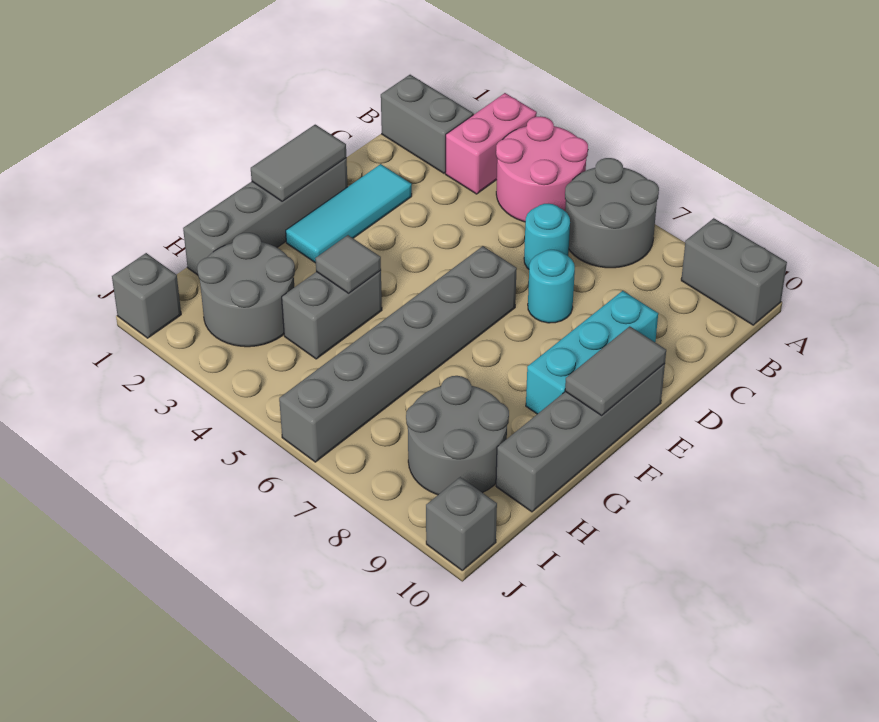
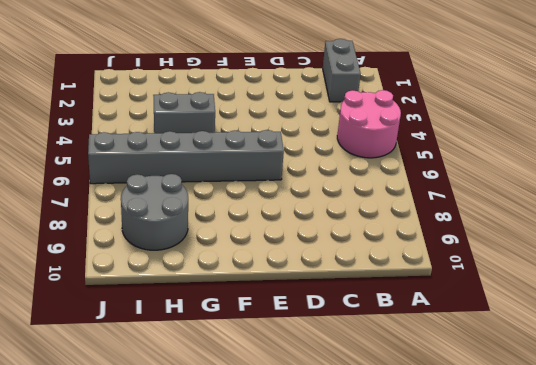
none -> pink brick A3:B3 level 1
none -> grey round brick A6:B7 level 1
none -> grey brick A9:A10 level 1

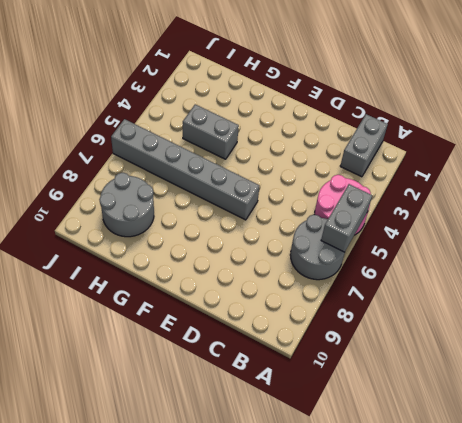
grey brick A5:A6 level 2 -> grey brick A9:A10 level 1
none -> pink brick A3:B3 level 1
none -> cyan round brick C6 level 1
none -> cyan tile D2:F2 level 1

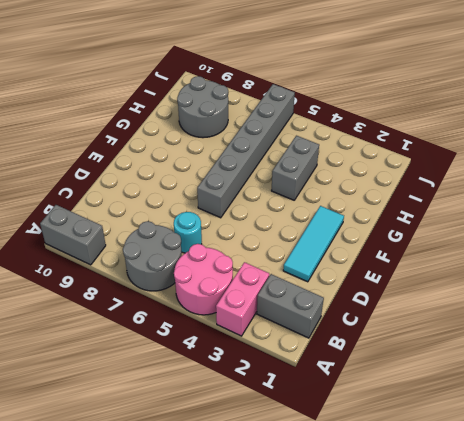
none -> cyan round brick D7 level 1
none -> cyan brick D9:F9 level 1
none -> grey brick E1:H1 level 1

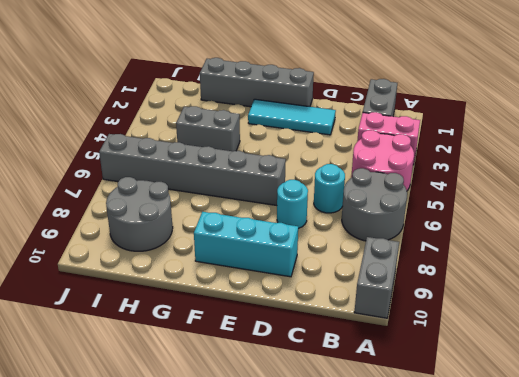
none -> grey brick E10:H10 level 1
none -> grey round brick H2:I3 level 1
none -> grey brick J1 level 1

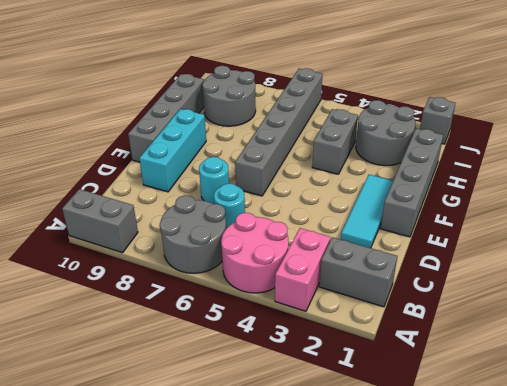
none -> grey brick J10 level 1
none -> grey tile E1:F1 level 2
none -> grey tile E10:F10 level 2

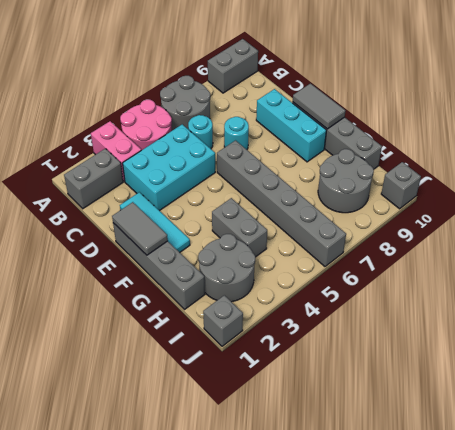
cyan brick C3:D5 level 1 -> none
none -> grey tile G4 level 2

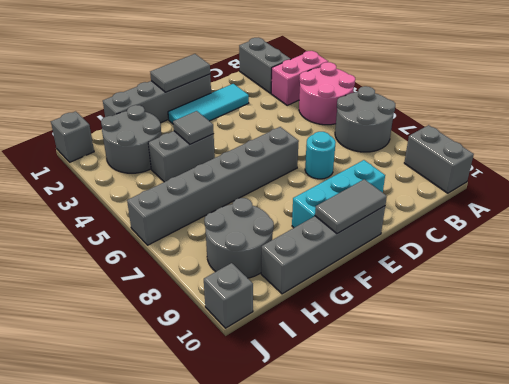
none -> cyan round brick C6 level 1

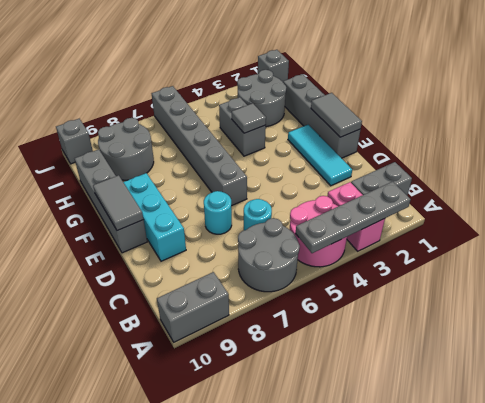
grey plate A2:A5 level 2 -> none

